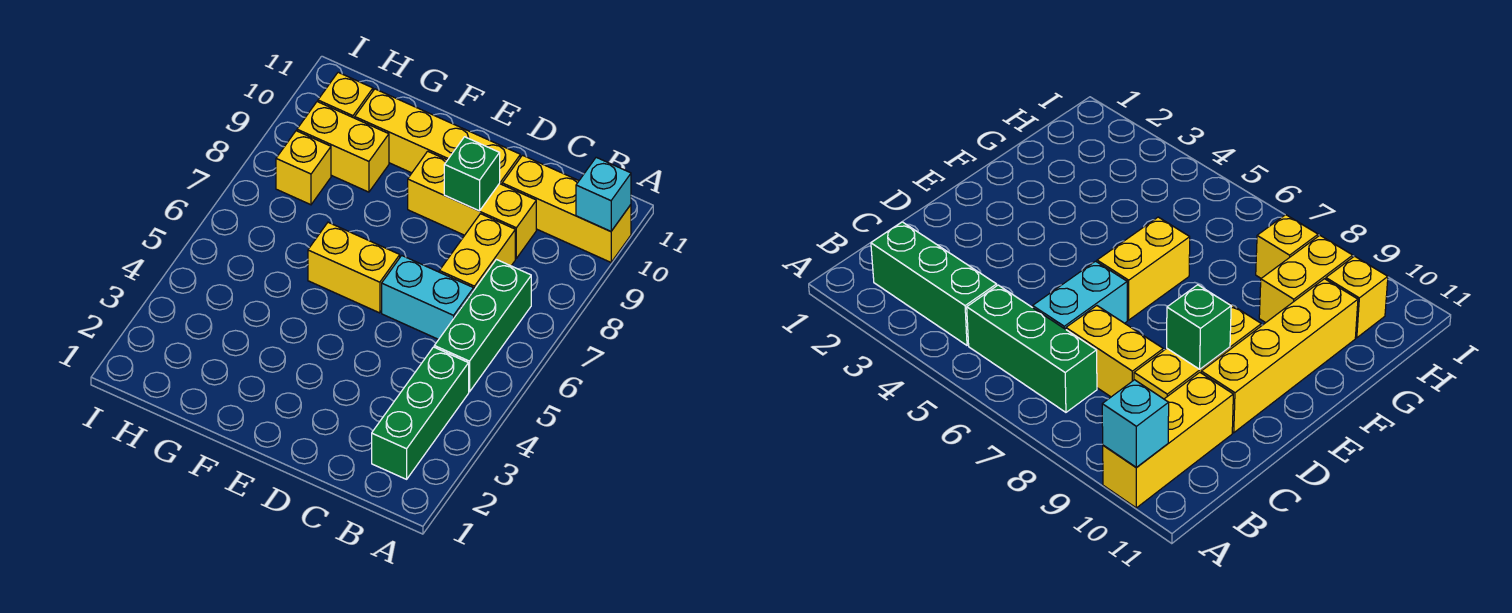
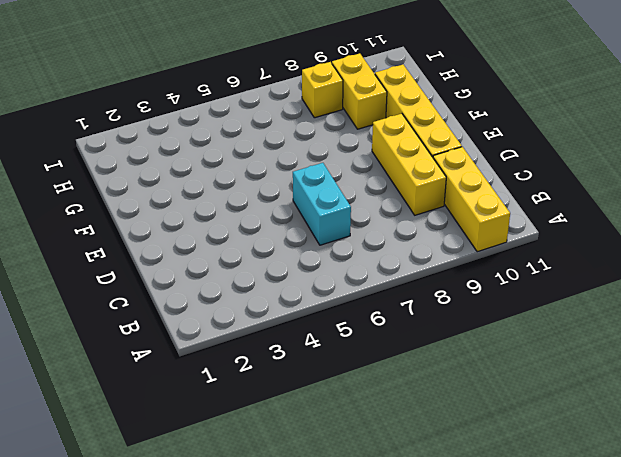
none -> green brick B2:B4 level 1
none -> green brick B5:B7 level 1
none -> yellow brick C7:C8 level 1

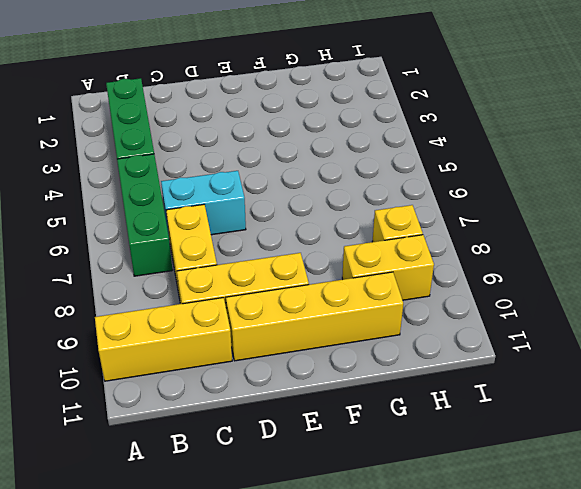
none -> yellow brick E6:F6 level 1
none -> yellow brick H10 level 1
none -> cyan brick A10 level 2

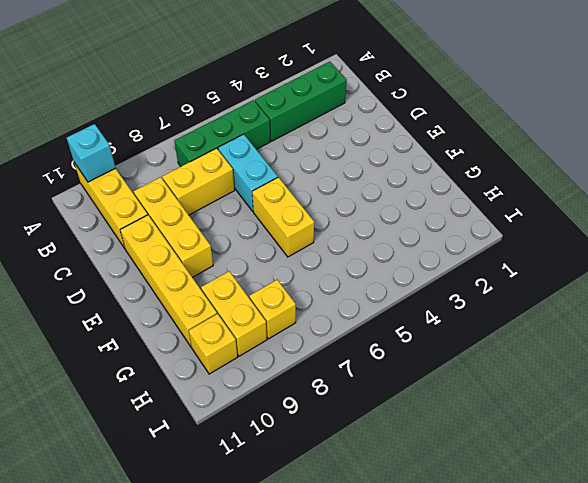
none -> green brick D9 level 2

